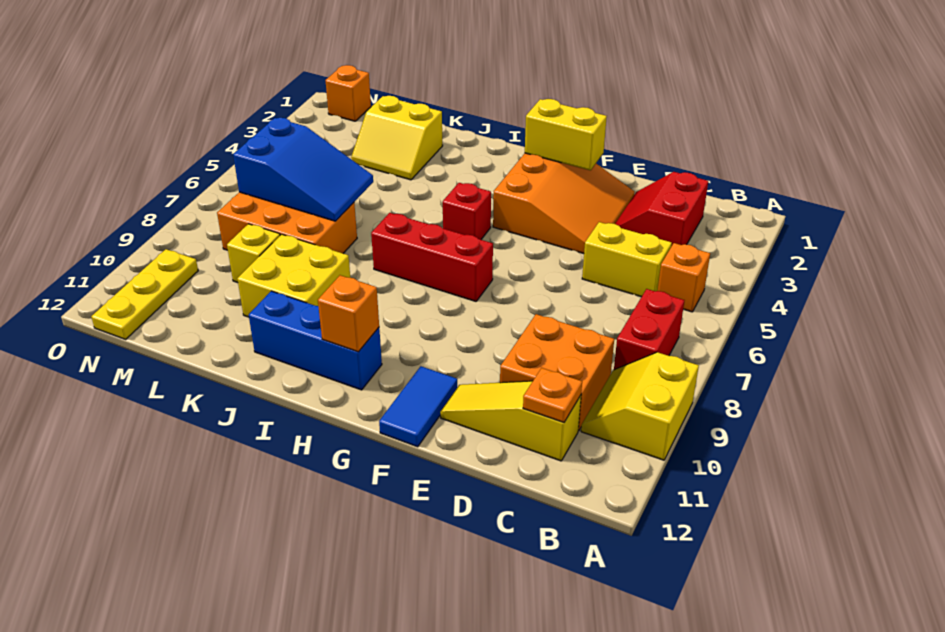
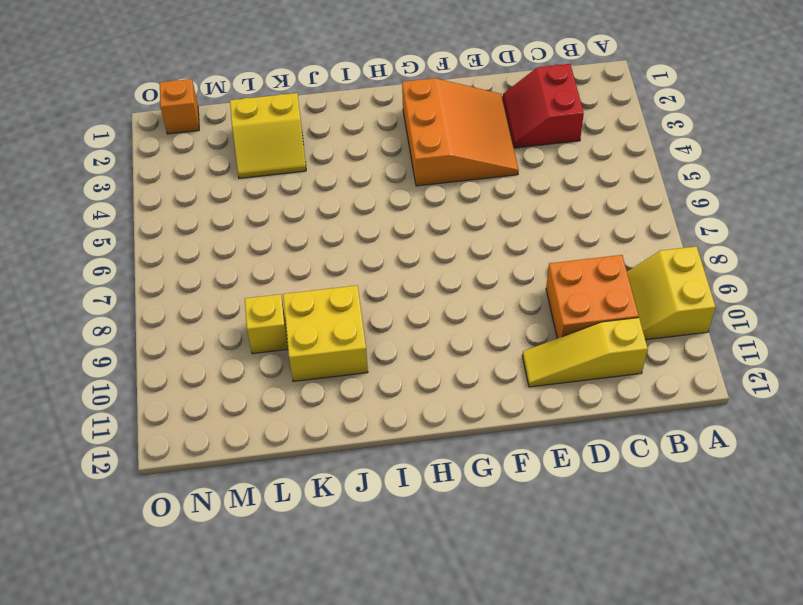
none -> orange brick B5 level 1
none -> red brick B7:B8 level 1
none -> yellow brick C5:D5 level 1

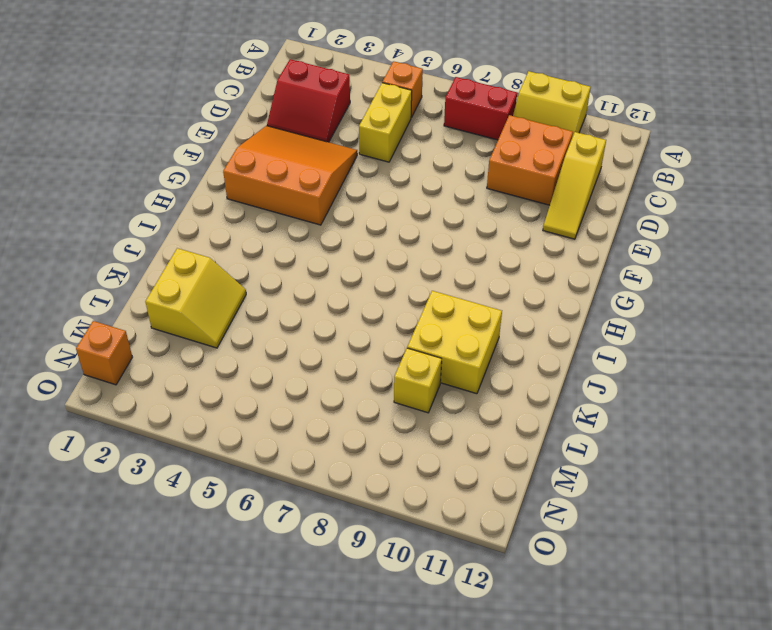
none -> blue tile F11:F12 level 1
none -> red brick G7:I7 level 1
none -> red brick H5 level 1

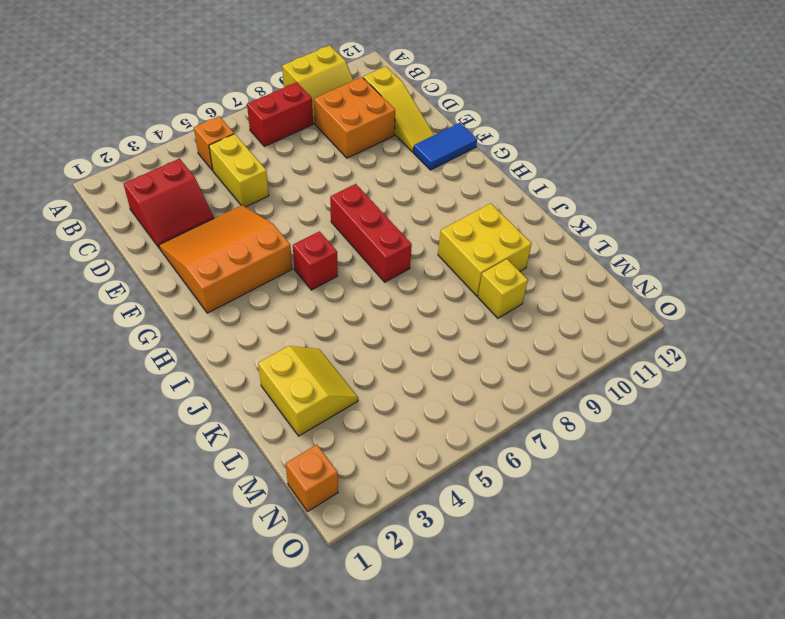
none -> blue brick H11:J11 level 1
none -> orange brick K7:M8 level 1
none -> yellow plate N10:N12 level 1

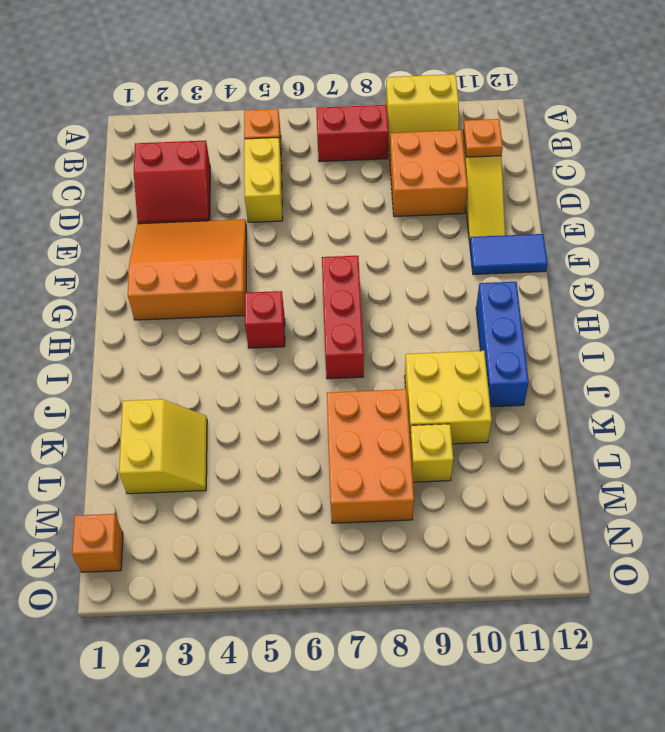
none -> yellow plate N10:N12 level 1
none -> yellow brick F2:G2 level 2
none -> orange brick H11 level 2

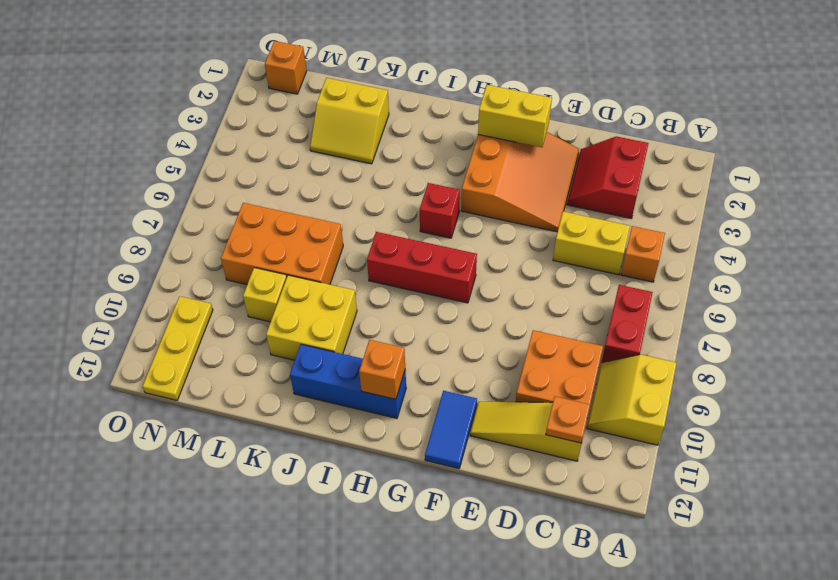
none -> blue slope K6:M7 level 2 top M

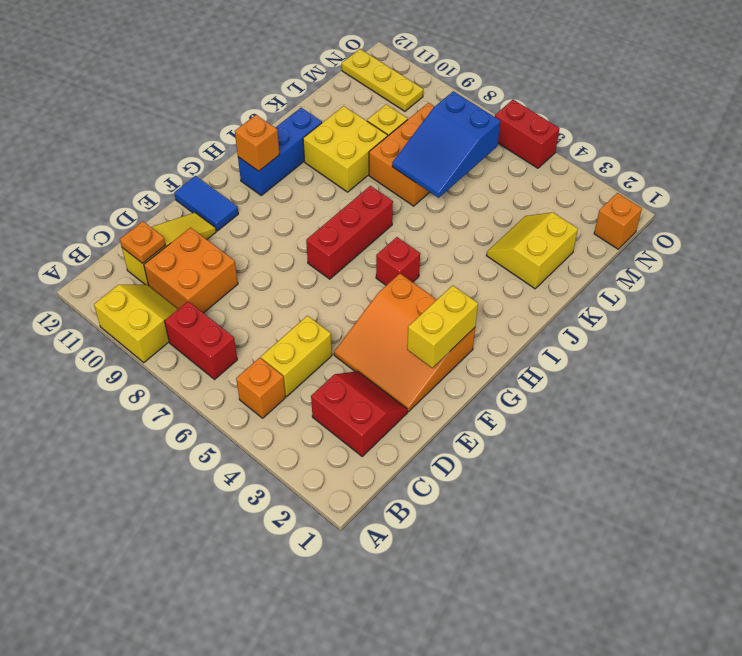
red brick O5:O6 level 1 -> none

